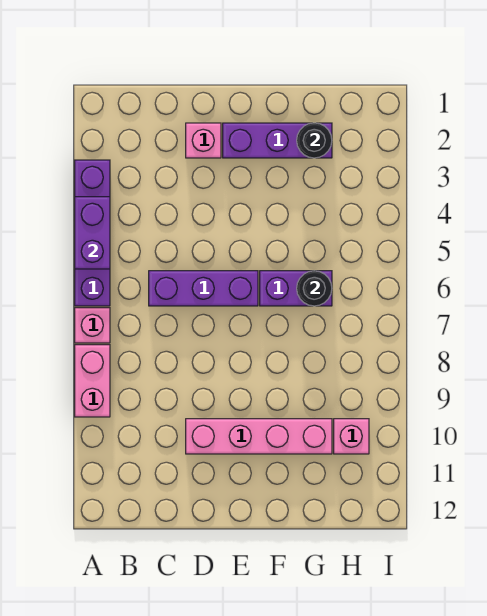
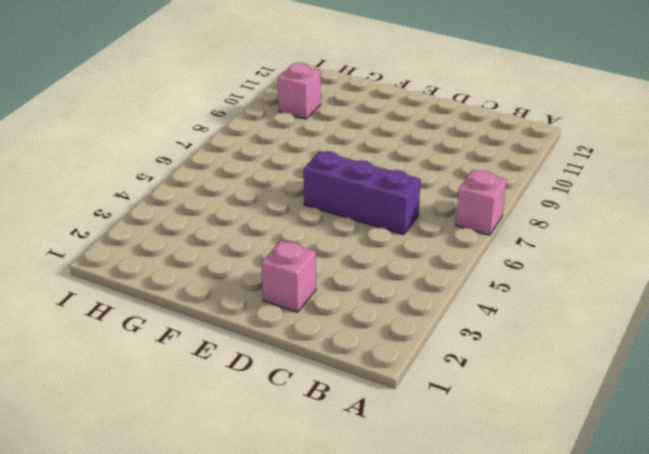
none -> purple brick A3:A6 level 1
none -> pink brick A8:A9 level 1
none -> pink brick D10:G10 level 1

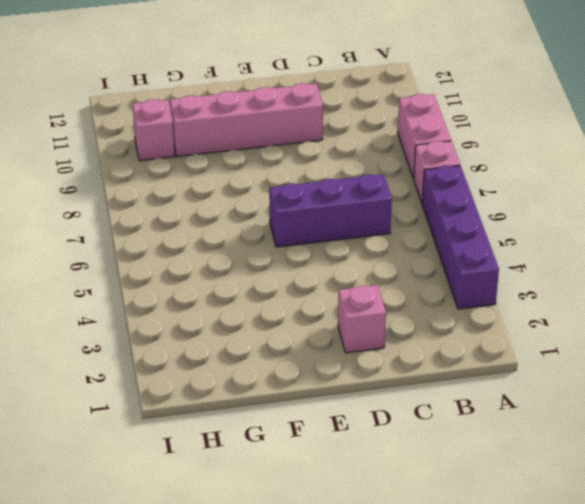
none -> purple brick E2:G2 level 1
none -> purple brick F6:G6 level 1
none -> purple brick A4:A5 level 2

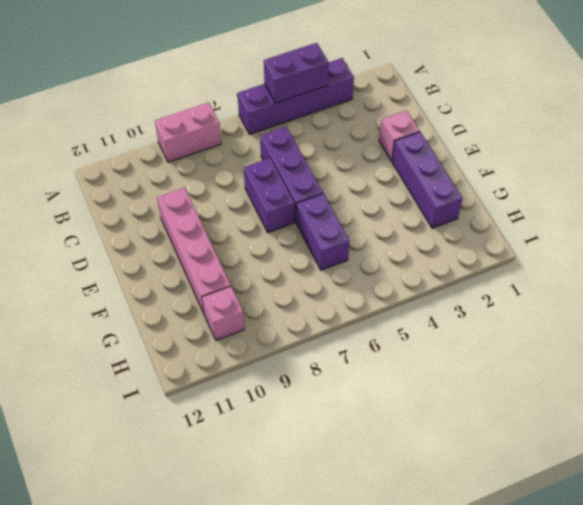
purple brick D7:E7 level 1 -> none
none -> pink brick A7 level 1
none -> black round brick G2 level 2
none -> black round brick G6 level 2

